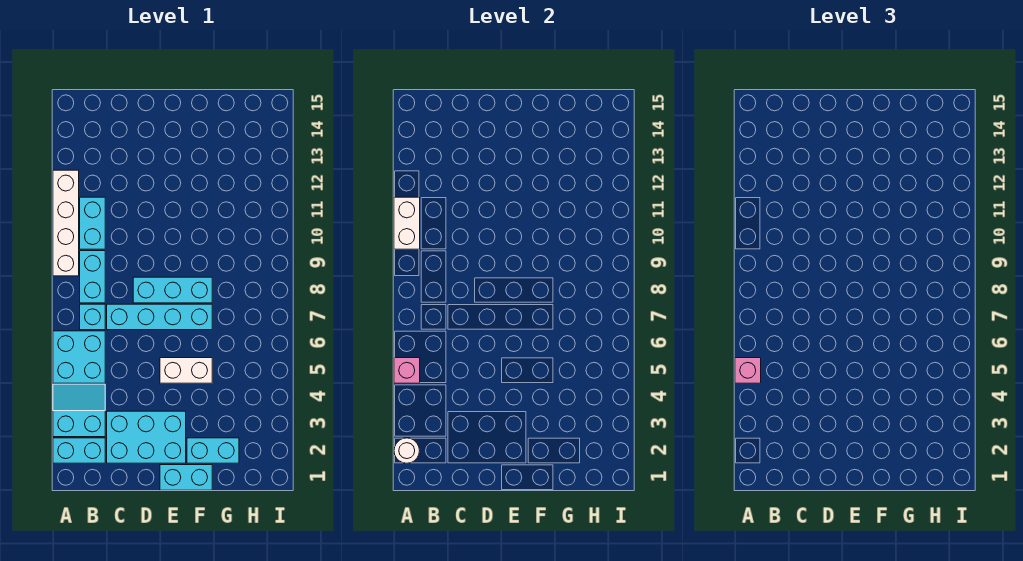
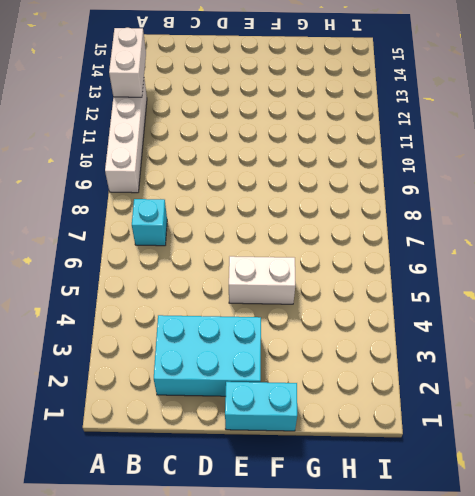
white brick A12:A13 level 2 -> white brick A10:A11 level 2
none -> cyan brick A2:B2 level 1
none -> cyan slope A3:B4 level 1 top 3
none -> cyan brick A5:B6 level 1

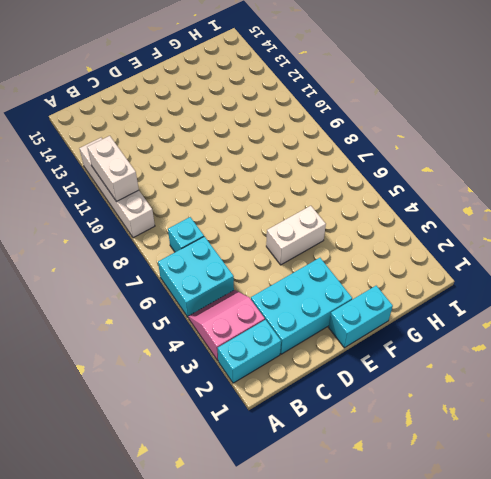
pink slope A3:B4 level 1 top 3 -> cyan slope A3:B4 level 1 top 3
none -> cyan brick B8:B9 level 1
none -> cyan brick B10:B11 level 1
none -> cyan brick C7:F7 level 1

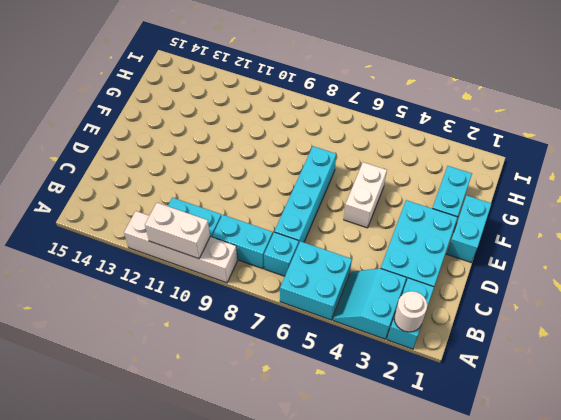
none -> cyan brick D8:F8 level 1
none -> pink brick A5 level 2
none -> pink brick A5 level 3

